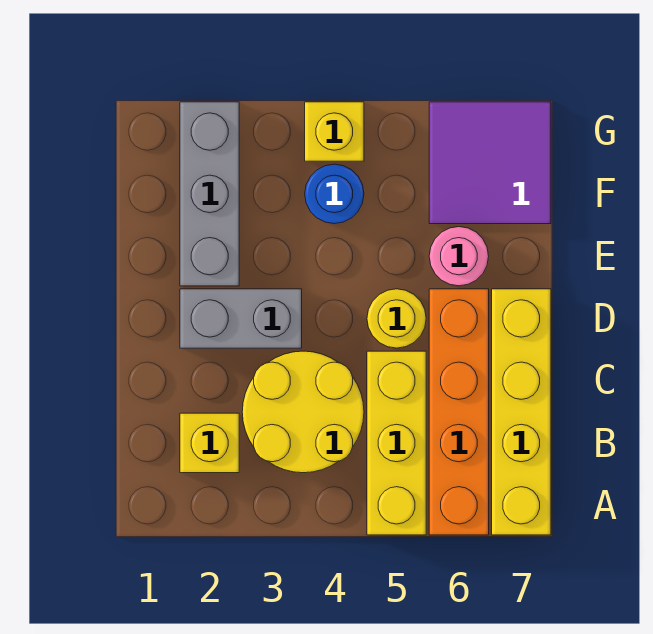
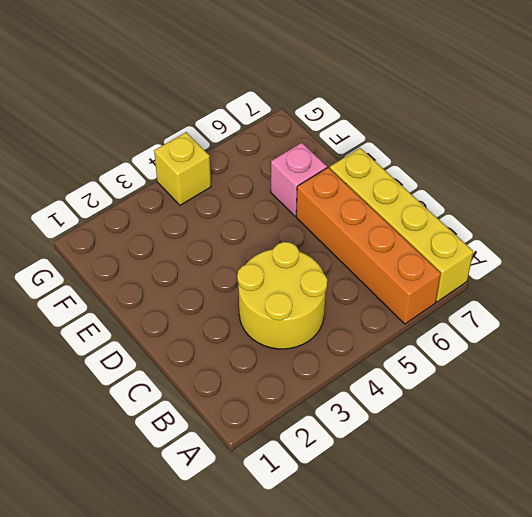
pink brick E6 level 1 -> pink round brick E6 level 1
none -> yellow brick A5:C5 level 1
none -> yellow brick B2 level 1
none -> grey brick D2:D3 level 1

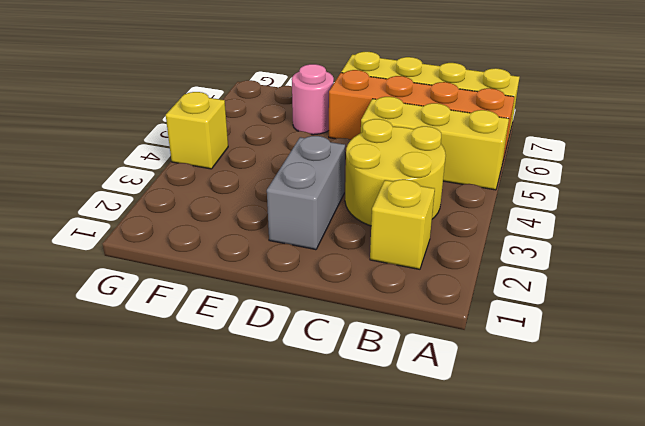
none -> yellow round brick D5 level 1
none -> grey brick E2:G2 level 1
none -> blue round brick F4 level 1

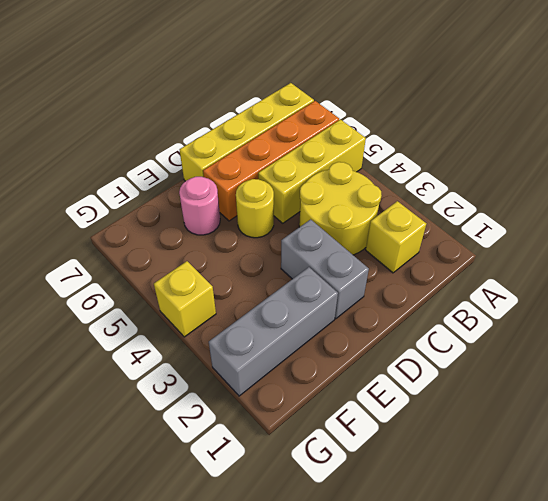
none -> blue round brick F4 level 1
none -> purple tile F6:G7 level 1

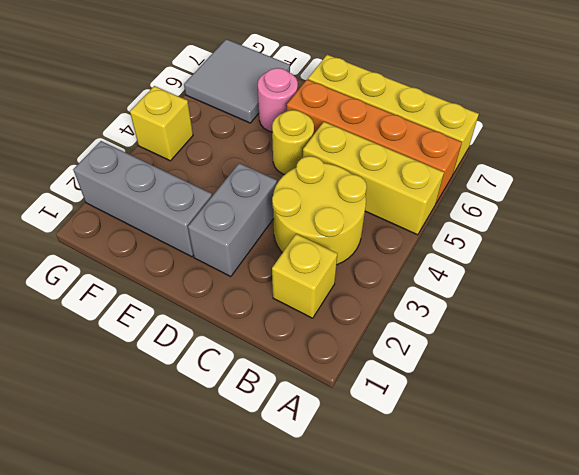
grey tile F6:G7 level 1 -> purple tile F6:G7 level 1
none -> blue round brick F4 level 1

